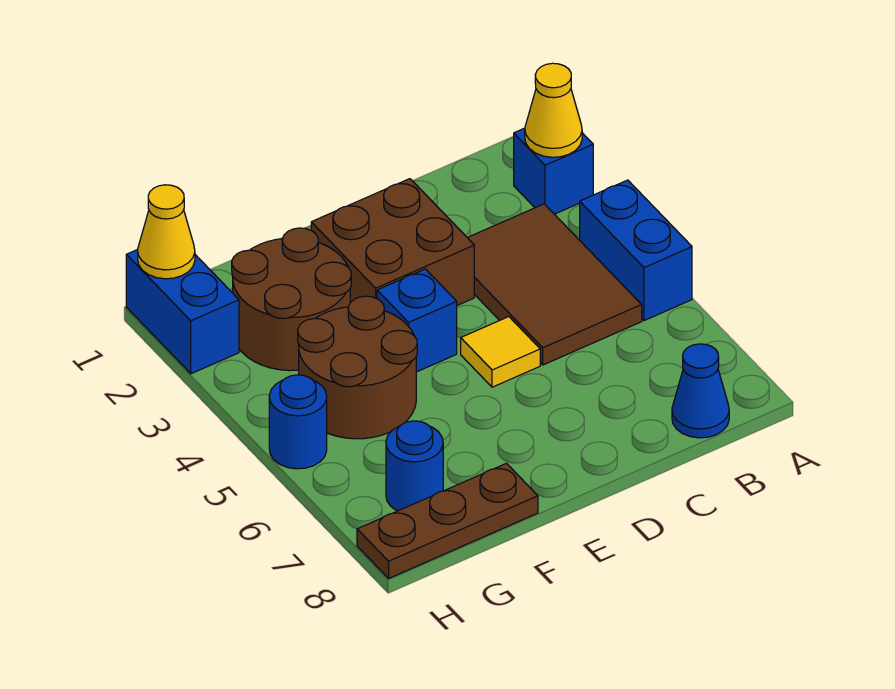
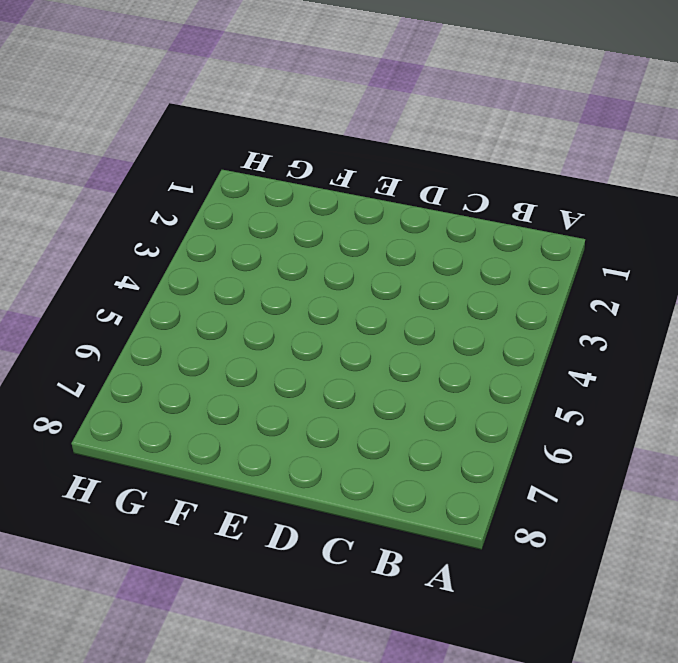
none -> blue brick A2 level 1
none -> blue brick A4:A5 level 1
none -> brown tile B3:C5 level 1

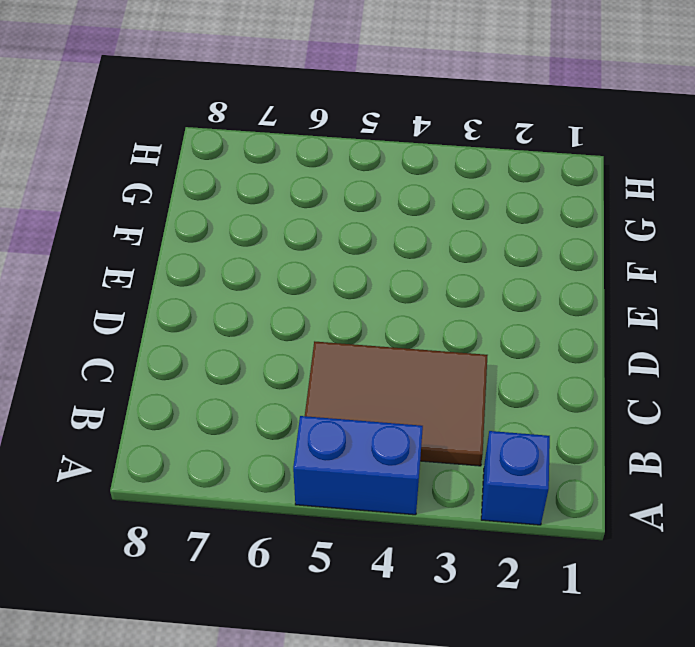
none -> blue cone B8 level 1
none -> brown brick D2:E3 level 1
none -> yellow tile D5 level 1

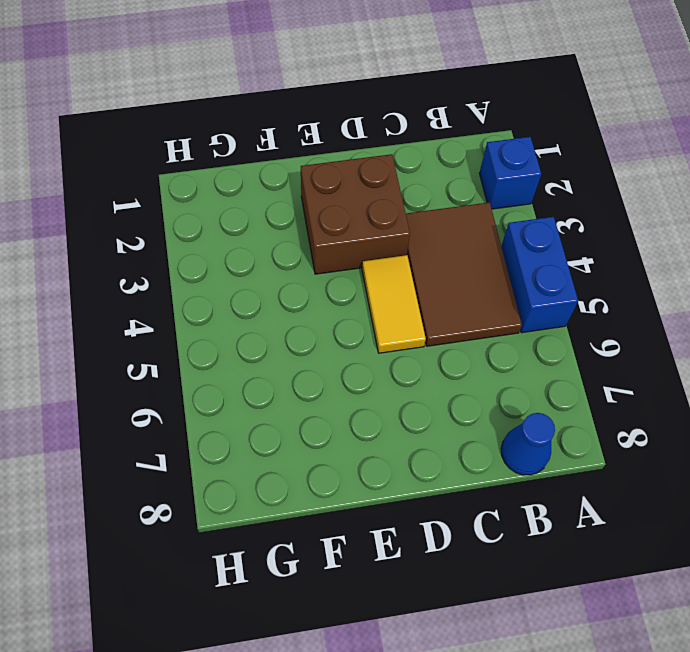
yellow tile D4:D5 level 1 -> yellow tile D5 level 1
none -> blue brick E4 level 1
none -> brown round brick F2:G3 level 1
none -> brown round brick F4:G5 level 1

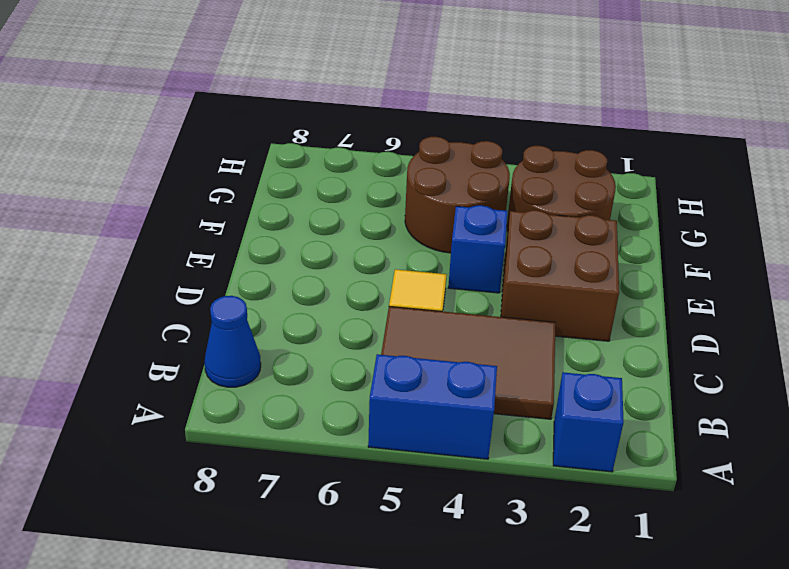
none -> brown plate F8:H8 level 1
none -> blue round brick G7 level 1
none -> blue brick H1:H2 level 1

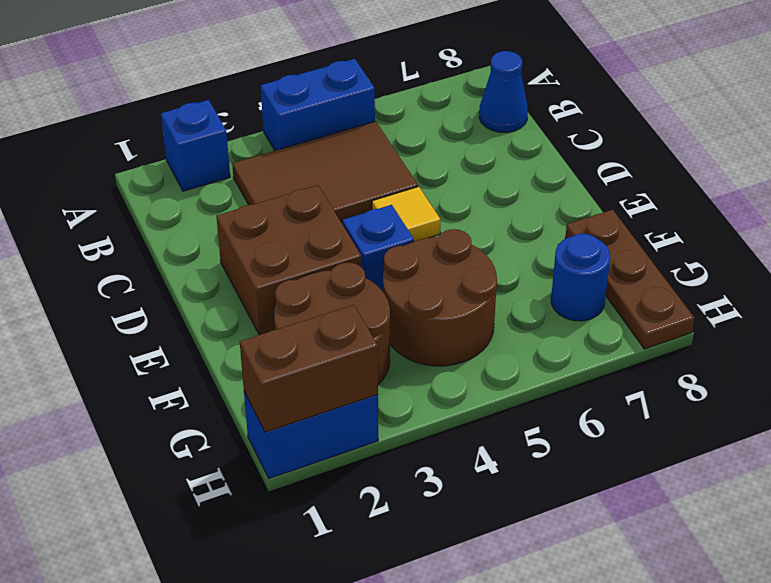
brown brick H1:H2 level 2 -> yellow cone H1 level 2
none -> blue round brick H5 level 1
none -> yellow cone A2 level 2

